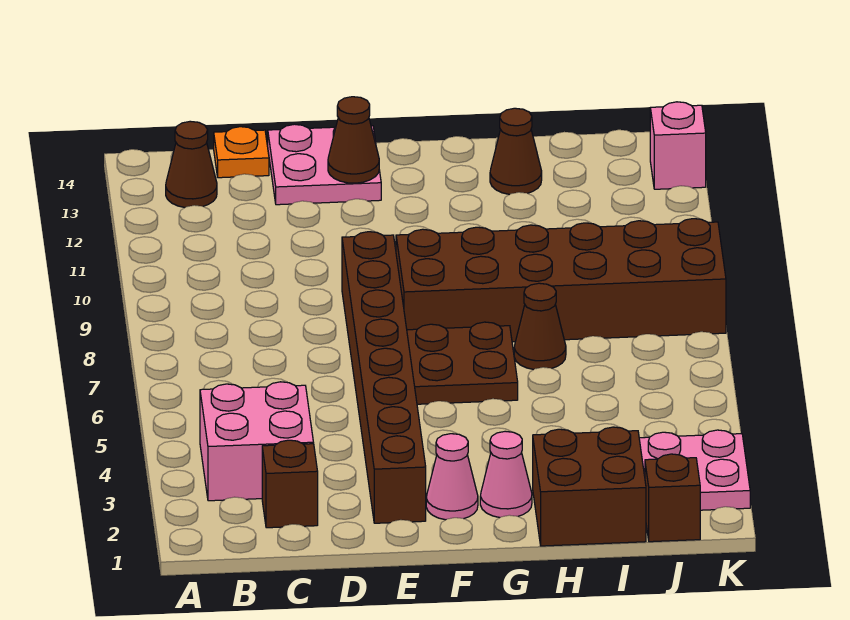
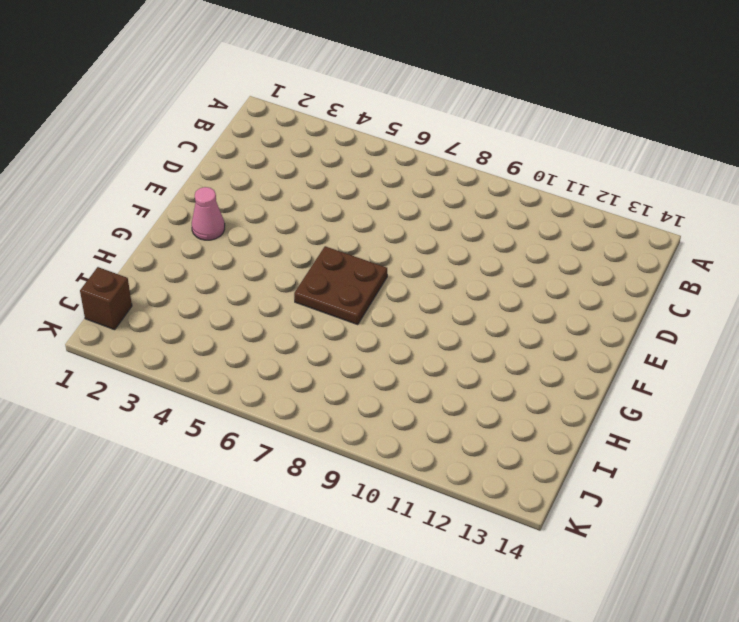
none -> pink brick B3:C4 level 1
none -> brown cone B13 level 1
none -> brown brick C2 level 1

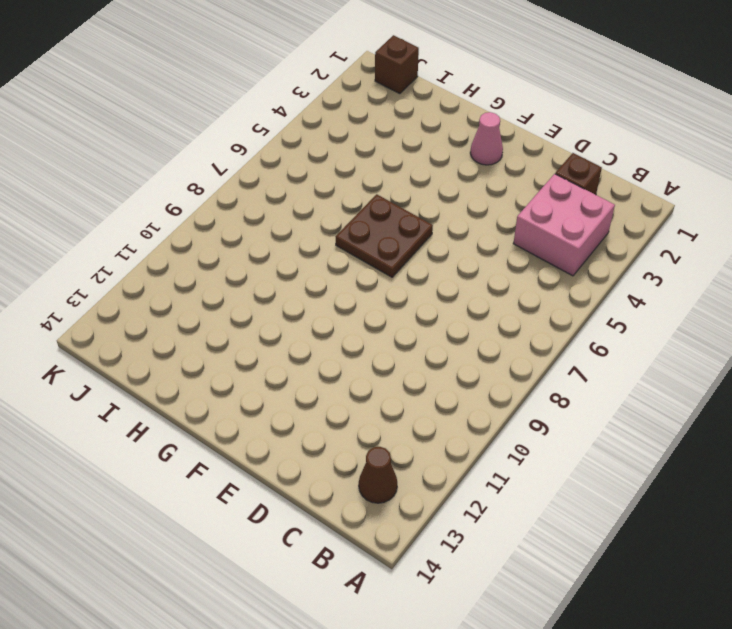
none -> orange plate C14 level 1
none -> pink plate D13:E14 level 1
none -> brown brick E2:E9 level 1

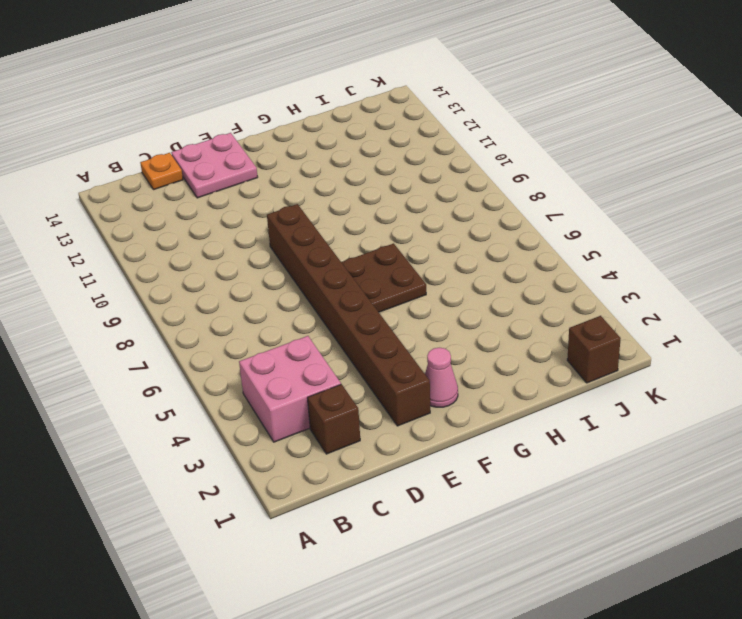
none -> brown cone B13 level 1
none -> brown brick F8:K9 level 1
none -> pink cone G2 level 1

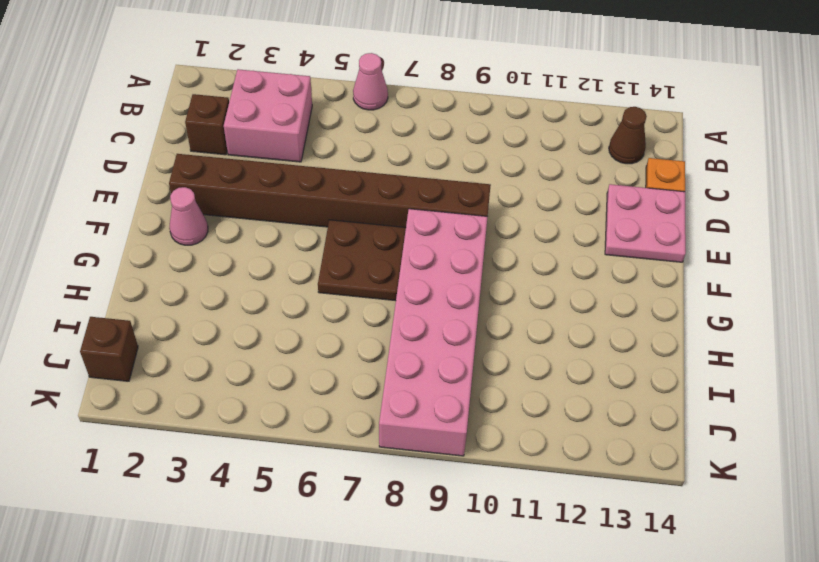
pink cone A6 level 1 -> pink cone G2 level 1
pink brick F8:K9 level 1 -> brown brick F8:K9 level 1
none -> brown brick H1:I2 level 1
none -> brown cone H7 level 1
none -> brown cone H13 level 1

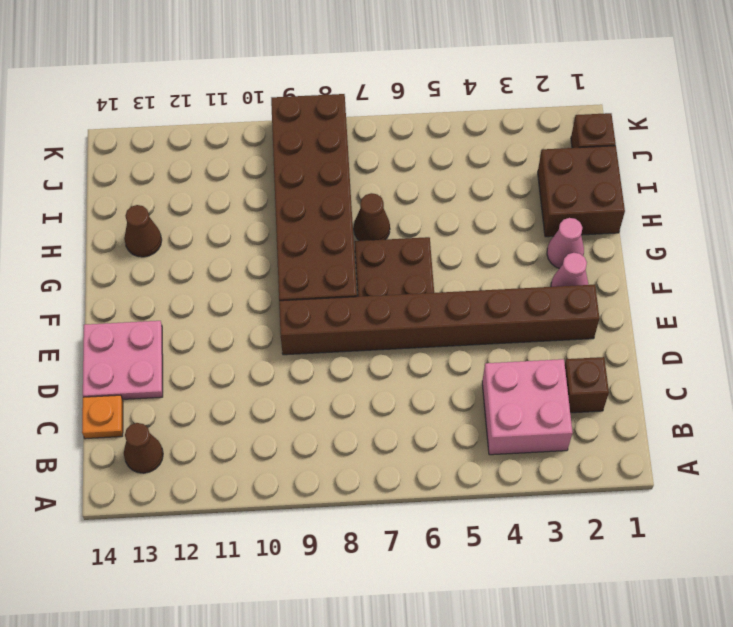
none -> pink plate J2:K3 level 1
none -> pink brick K13 level 1
none -> brown cone E13 level 2

